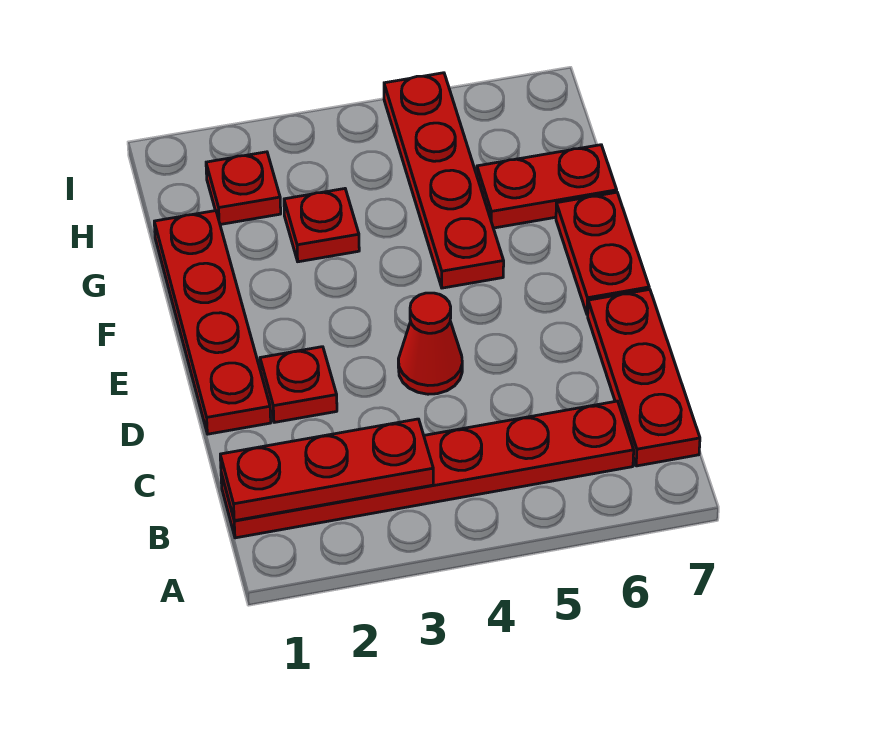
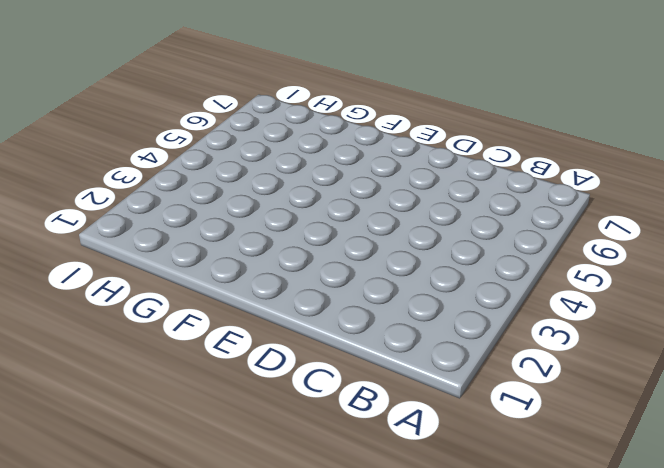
none -> red plate B1:B6 level 1
none -> red plate B7:D7 level 1

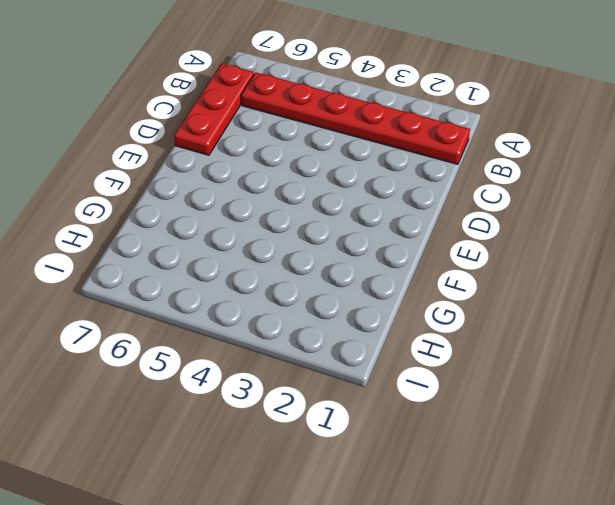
none -> red plate D1:G1 level 1
none -> red plate D2 level 1

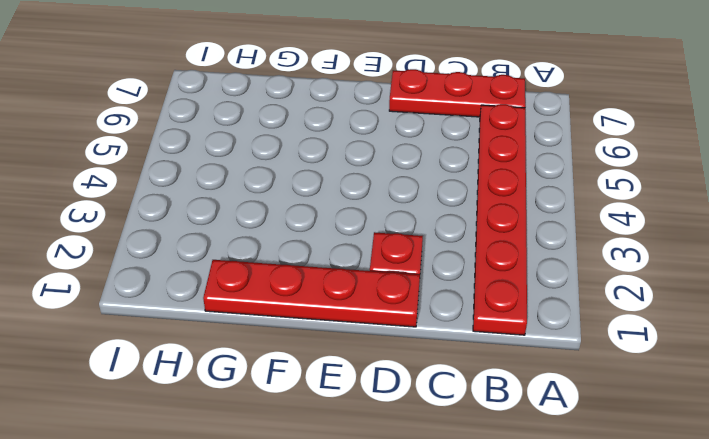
none -> red cone D4 level 1
none -> red plate E7:F7 level 1

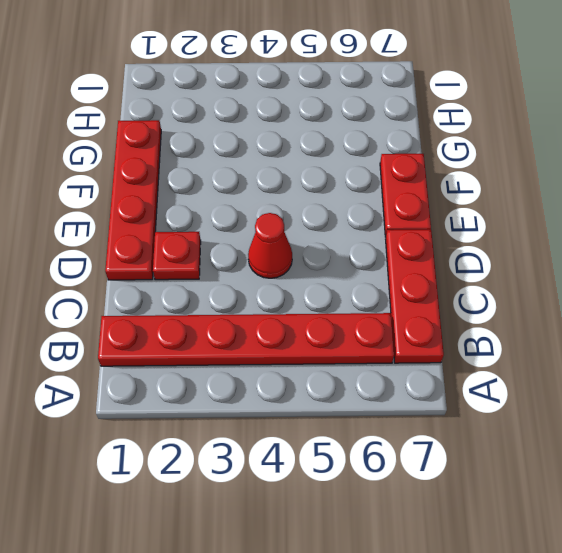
none -> red plate F5:I5 level 1
none -> red plate G3 level 1

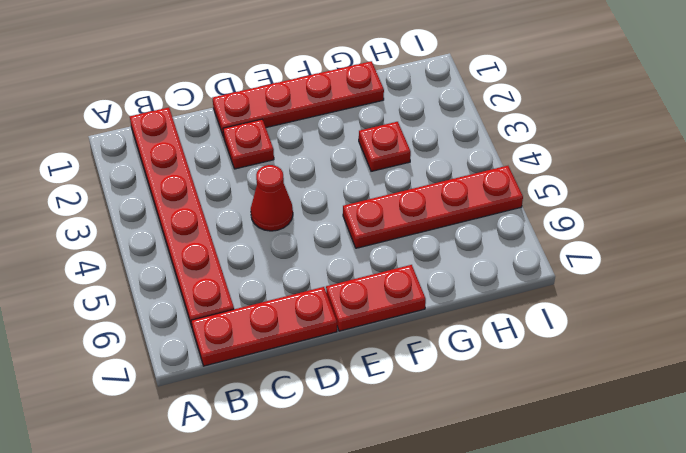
none -> red plate G6:G7 level 1
none -> red plate H2 level 1

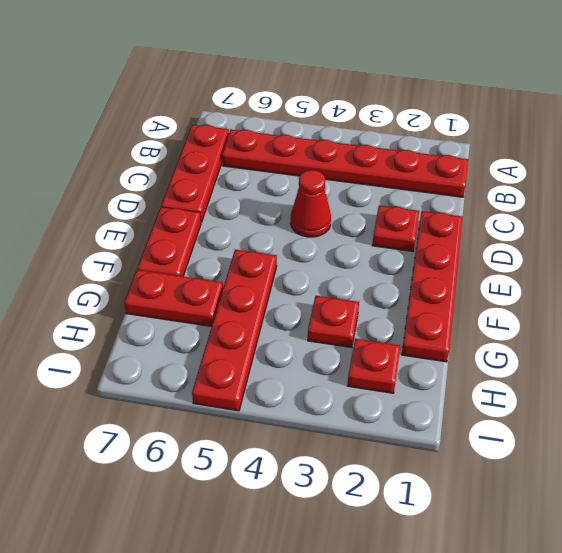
none -> red plate B1:B3 level 2

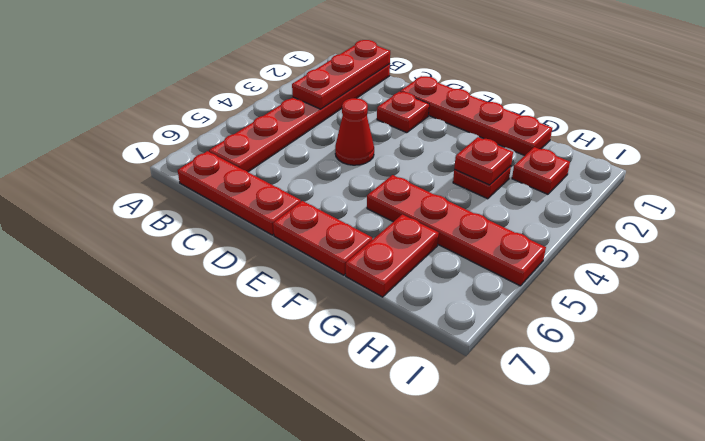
red plate G3 level 2 -> none

